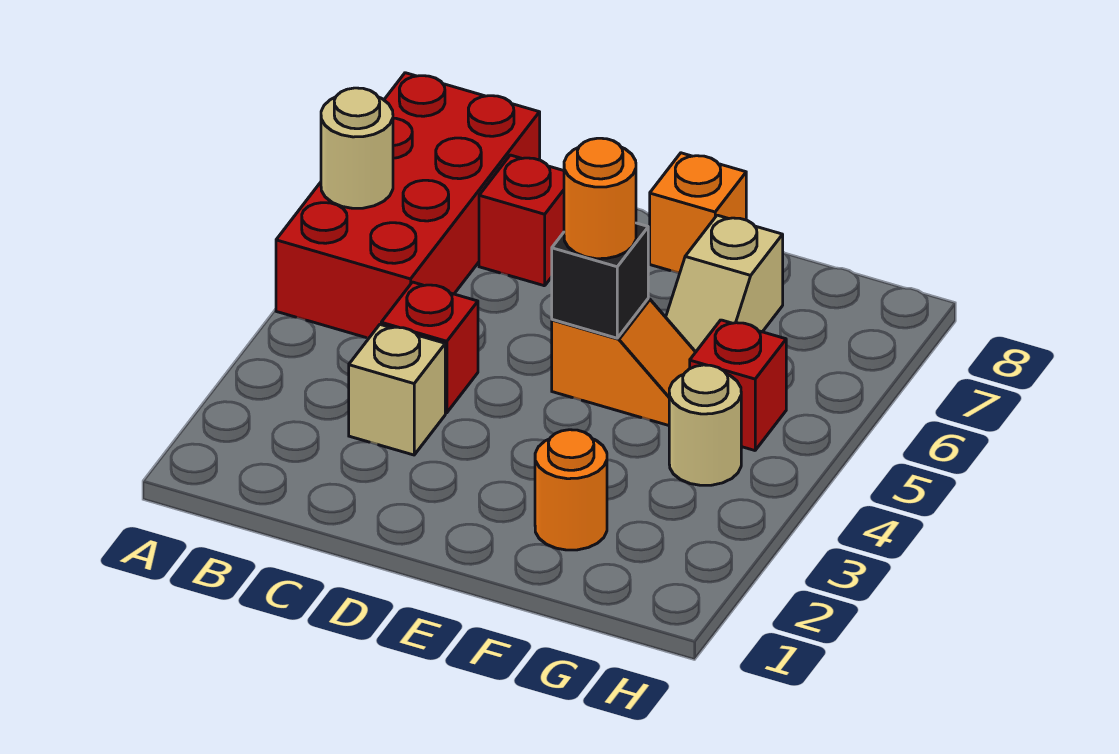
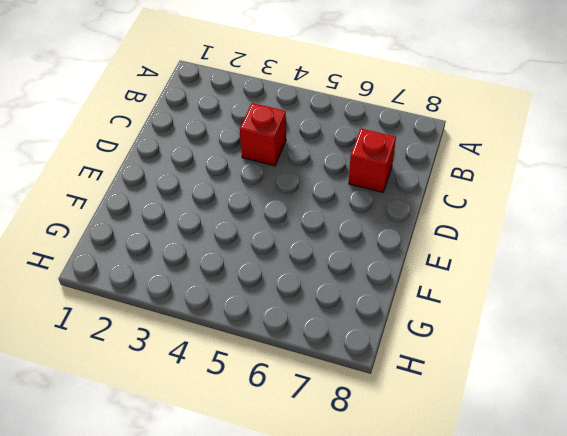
none -> red brick A5:B8 level 1
none -> tan brick C3 level 1
none -> orange slope E5:F5 level 1 top E

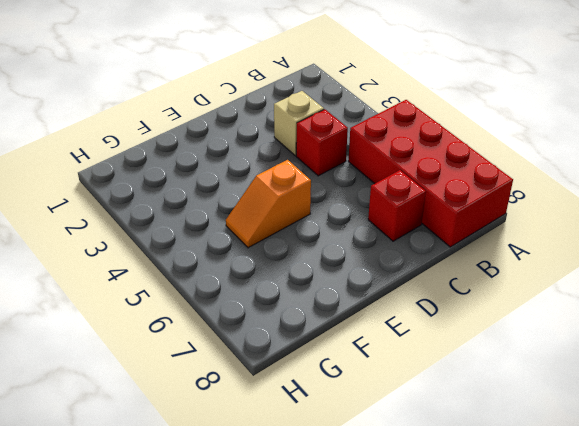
none -> orange brick E8 level 1
none -> orange round brick F2 level 1
none -> tan slope F6:F7 level 1 top 7

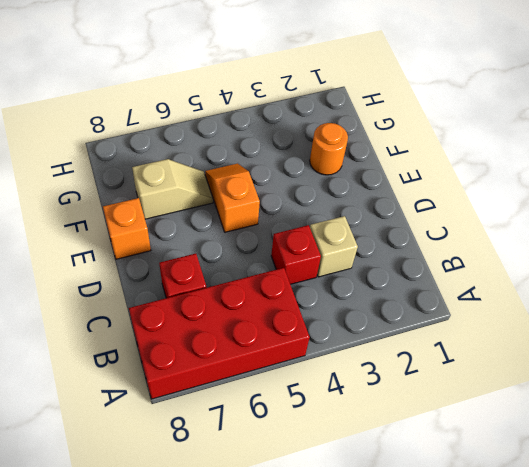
none -> tan round brick G4 level 1
none -> red brick G5 level 1
none -> tan round brick A6 level 2

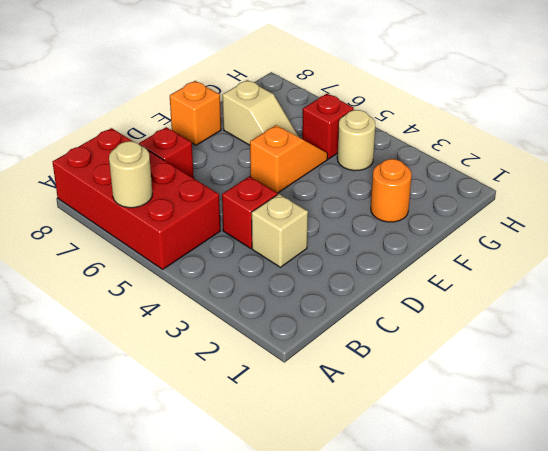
none -> black brick E5 level 2
none -> orange round brick E5 level 3

